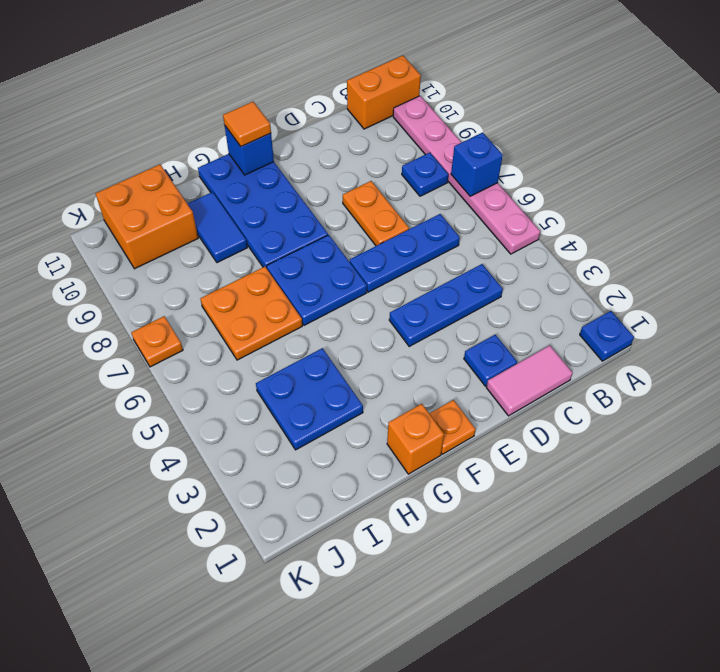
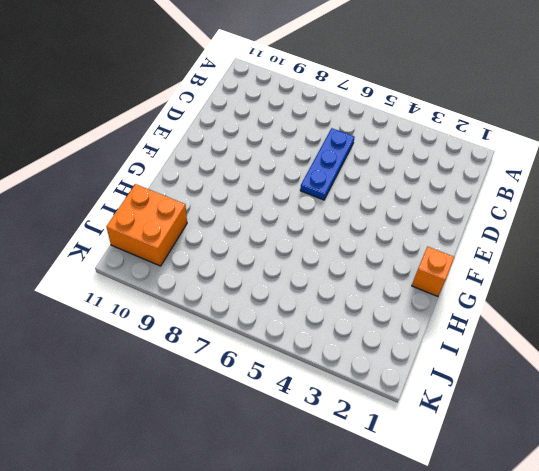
none -> blue plate A1 level 1
none -> pink plate A5:A10 level 1
none -> orange brick A11:B11 level 1

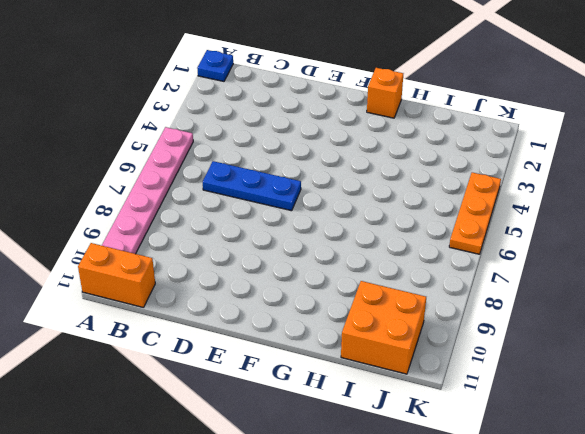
orange plate K4:K6 level 1 -> none
none -> blue plate B8 level 1
none -> pink tile C1:D1 level 1
none -> blue plate C4:E4 level 1

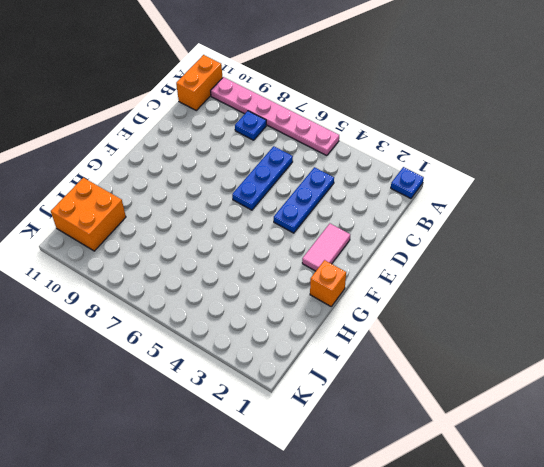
pink tile E2:F2 level 1 -> pink tile C1:D1 level 1
none -> blue plate D2 level 1
none -> orange plate D7:D8 level 1
none -> orange plate F1 level 1

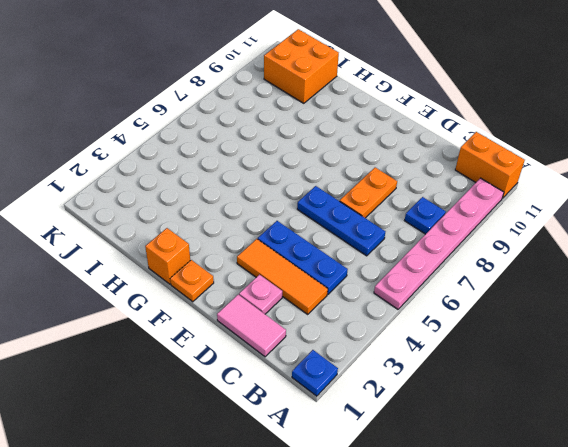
orange tile C3:E3 level 1 -> none
pink plate D2 level 1 -> blue plate D2 level 1
none -> blue plate F6:G7 level 1
none -> blue plate F8:G11 level 1
none -> blue plate H3:I4 level 1

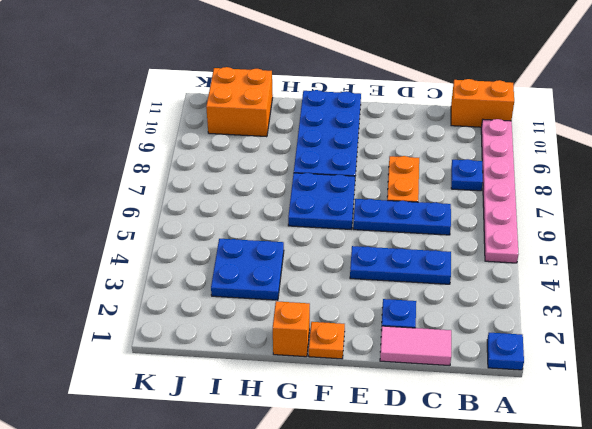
none -> orange plate H6:I7 level 1
none -> blue tile H9:H10 level 1
none -> orange plate K7 level 1

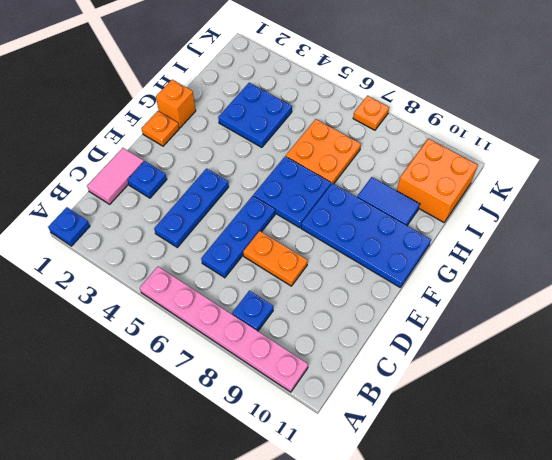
none -> orange brick A11:B11 level 1
none -> blue brick A7 level 2
none -> blue brick F11 level 2

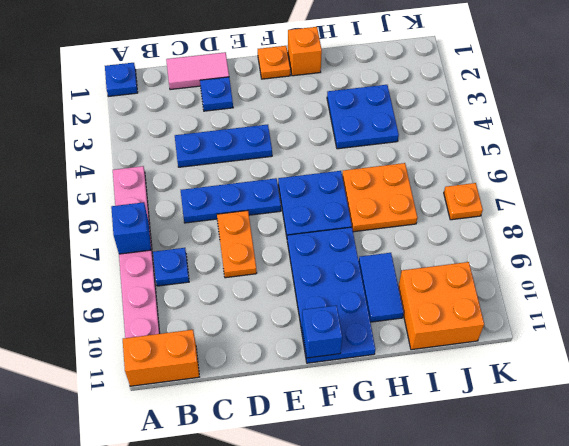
none -> orange tile F11 level 3

